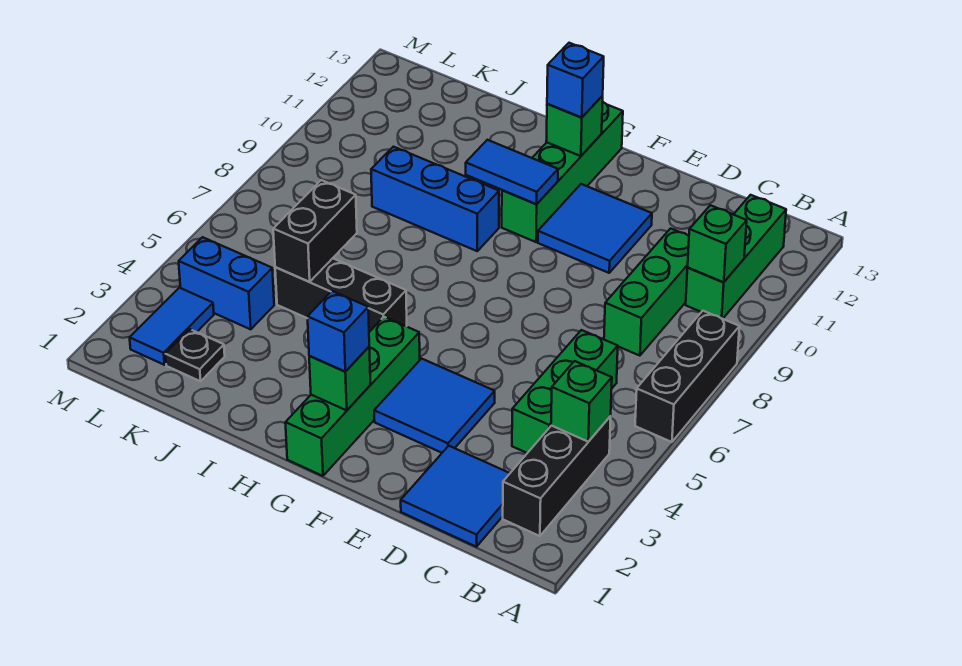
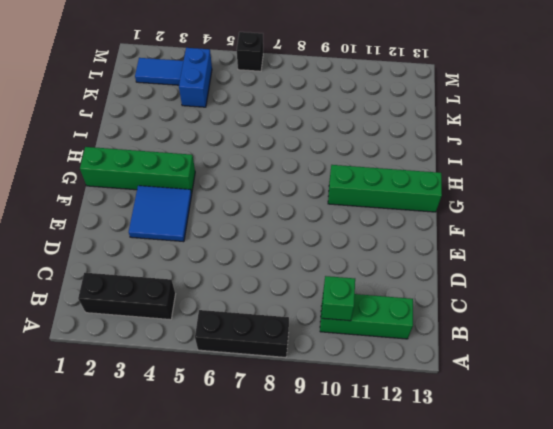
black brick M6 level 1 -> none
none -> blue tile C1:D2 level 1
none -> green brick C4:C6 level 1
none -> green brick C8:C10 level 1

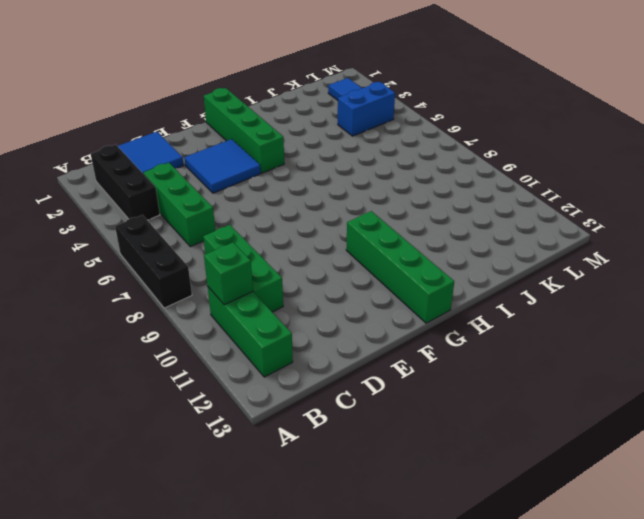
none -> blue tile E10:F11 level 1
none -> black brick H5:J5 level 1
none -> blue brick H9:J9 level 1

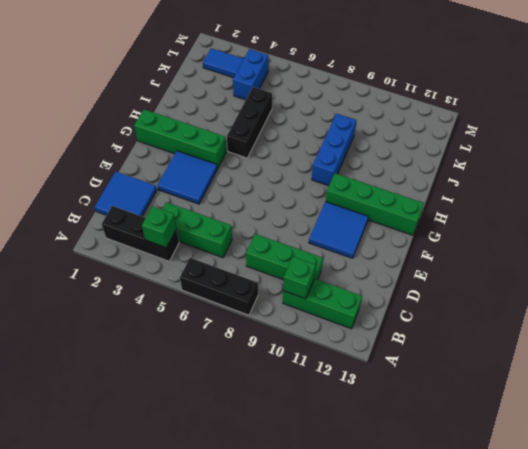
none -> black plate K2 level 1
none -> green brick G2 level 2
none -> blue tile G10:H10 level 2

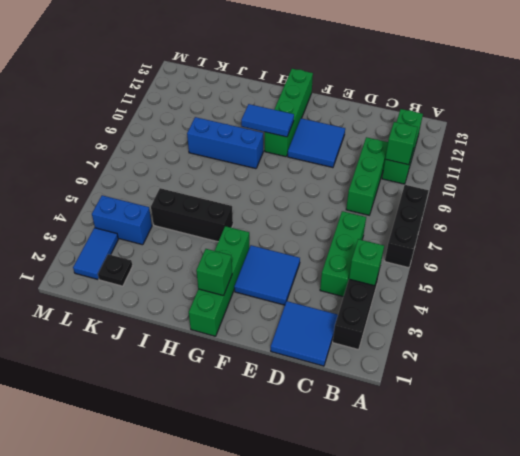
none -> green brick G12 level 2
none -> black brick J5:J6 level 2
none -> blue brick G2 level 3

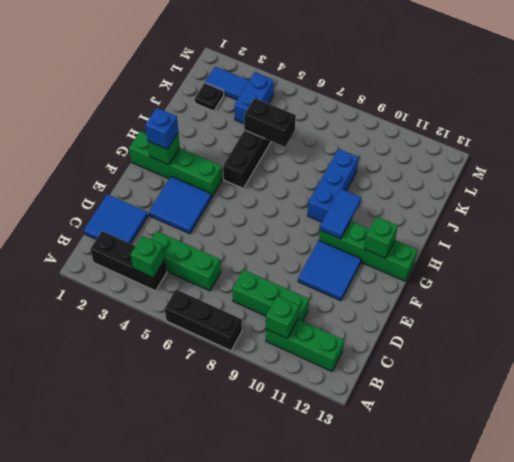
none -> blue brick G12 level 3

